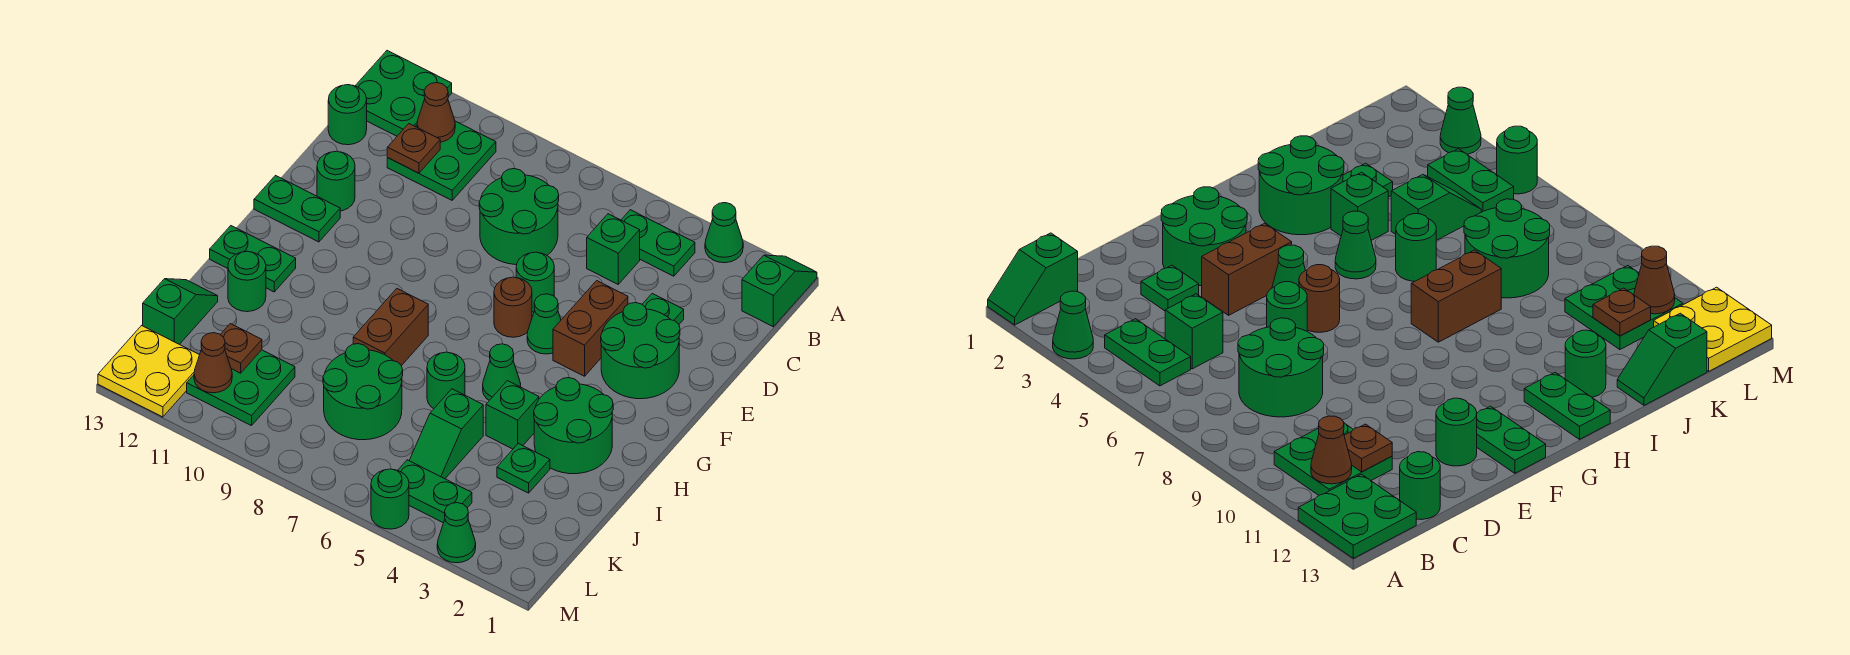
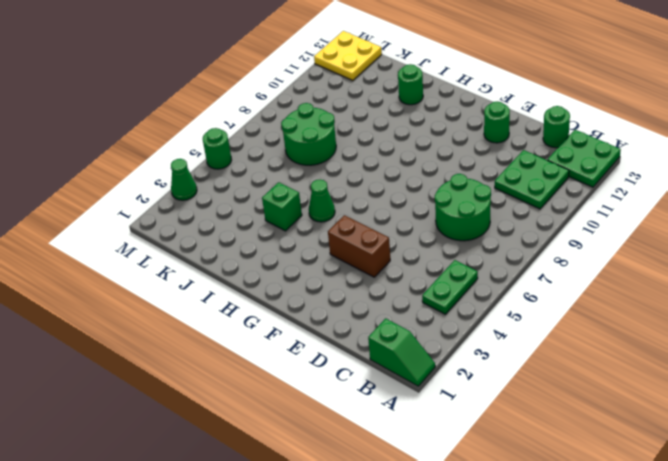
none -> green cone A3 level 1
none -> green brick C5 level 1
none -> green plate D3 level 1
none -> green round brick E2:F3 level 1

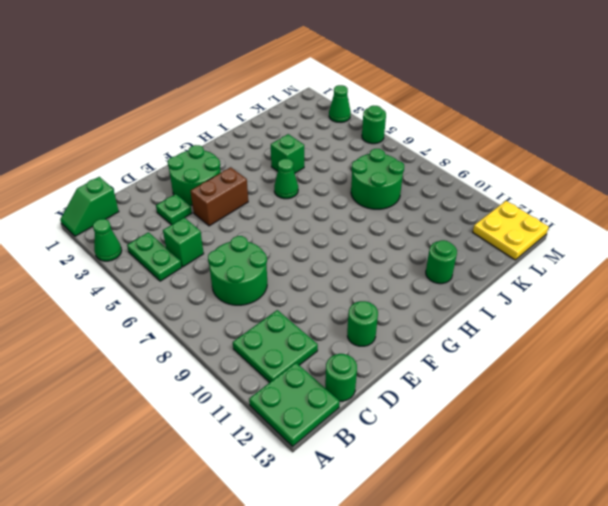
none -> green round brick E6 level 1
none -> green cone F5 level 1
none -> brown round brick F6 level 1
none -> green plate F12:F13 level 1

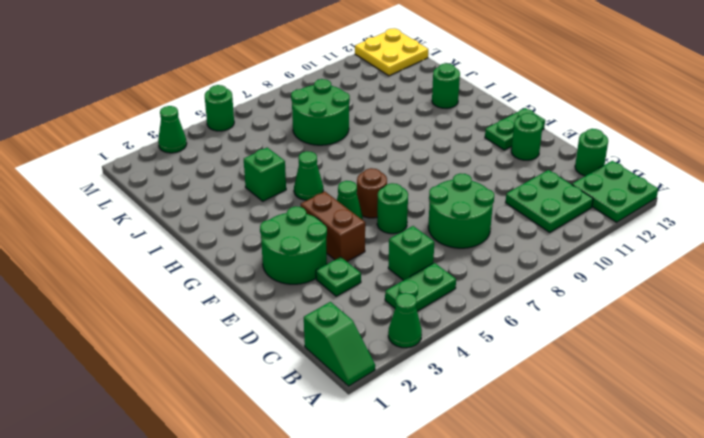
none -> green round brick H2:I3 level 1
none -> brown brick H8:I8 level 1
none -> green plate H12:H13 level 1
none -> green round brick I6 level 1

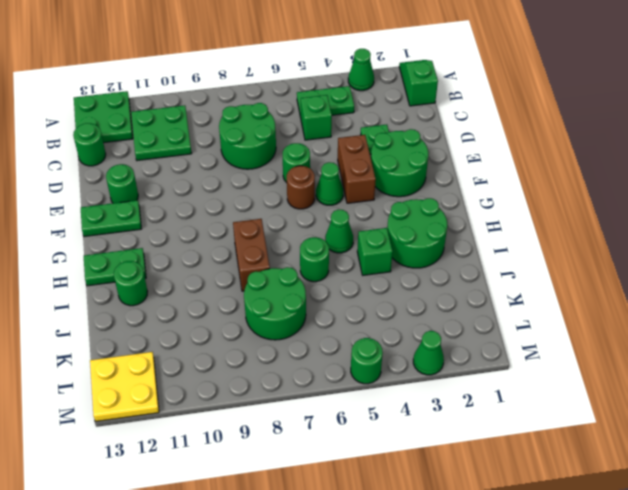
none -> green plate J3 level 1
none -> green slope J5:K5 level 1 top J
none -> green slope J13:K13 level 1 top K
none -> green plate K10:L11 level 1

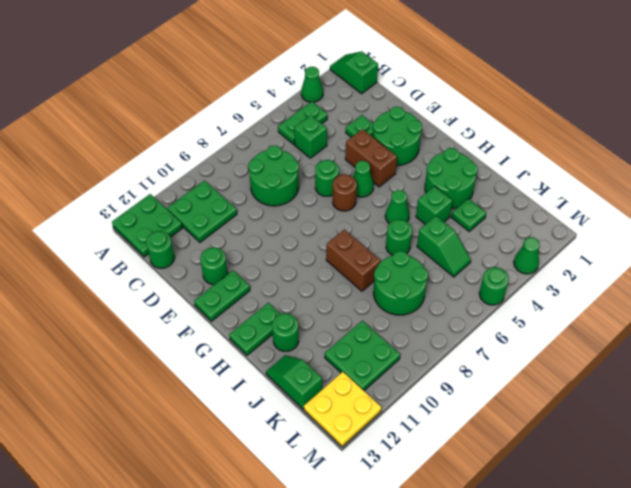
none -> green plate L4:L5 level 1
none -> brown cone B11 level 2
none -> brown plate C11 level 2
none -> brown plate K11 level 2

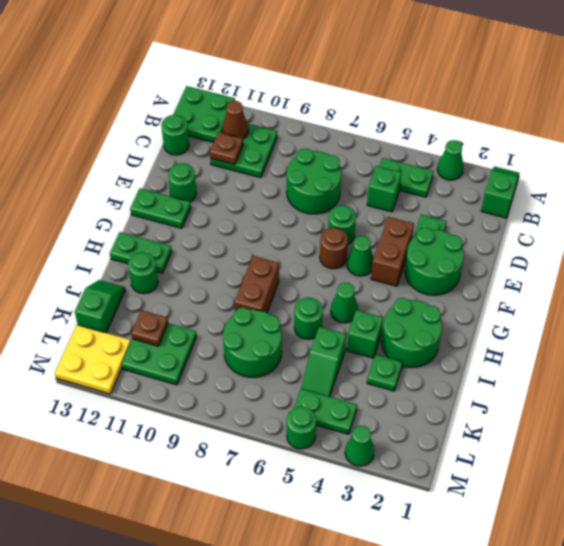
none -> brown cone L11 level 2

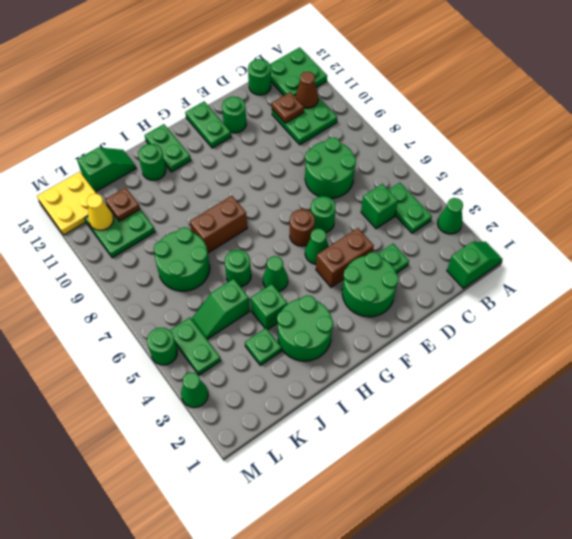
yellow cone L11 level 2 -> brown cone L11 level 2

